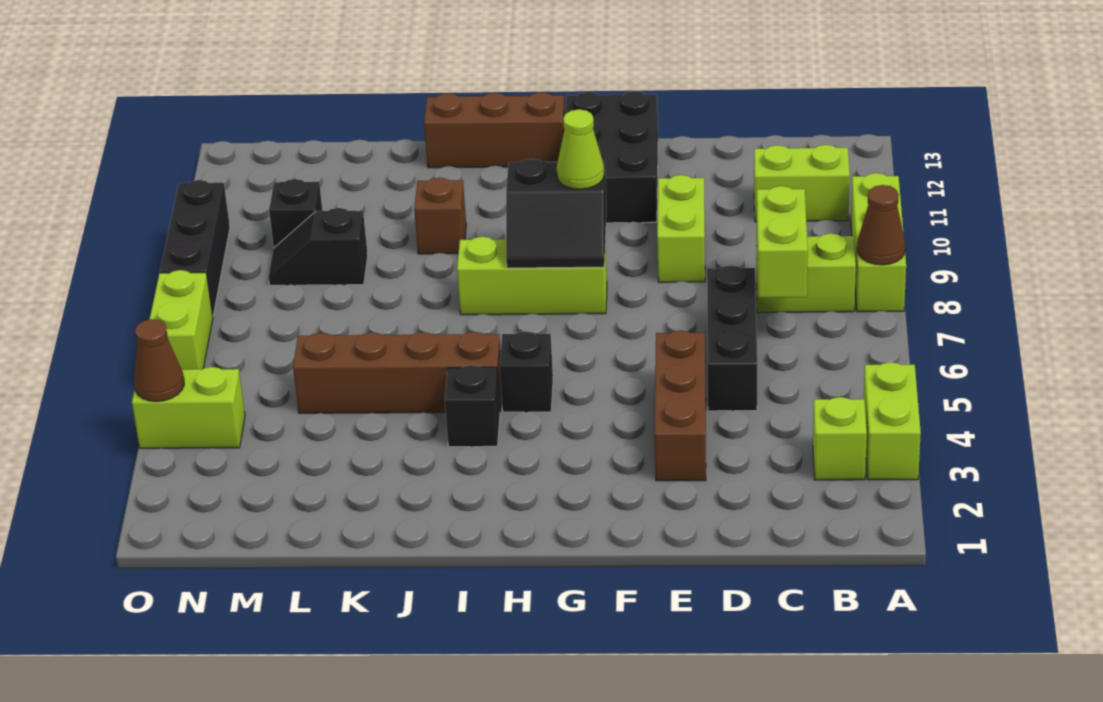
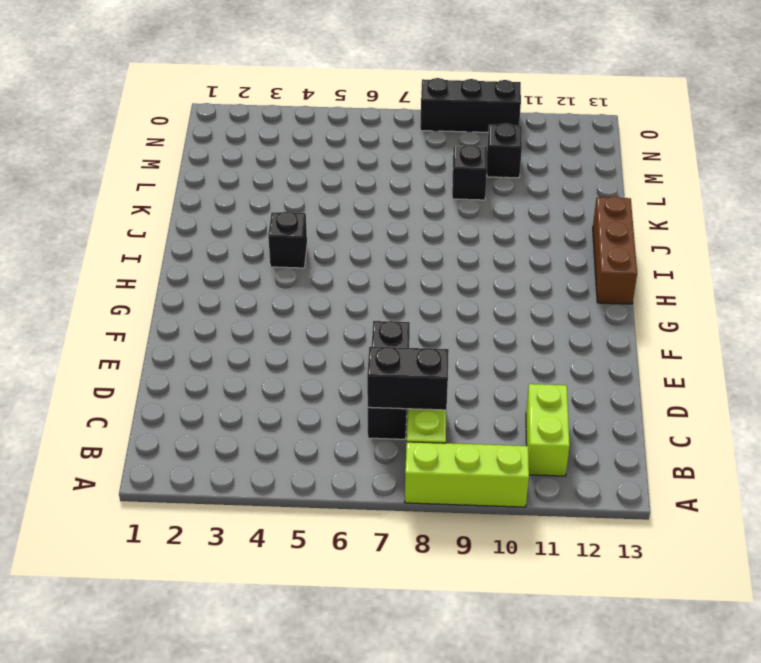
black brick C7:E7 level 1 -> black brick D5:D7 level 1
black brick C7:C8 level 2 -> lime brick C7:C8 level 2
none -> lime brick A3:A4 level 1
none -> lime brick B3 level 1
none -> brown brick E3:E5 level 1

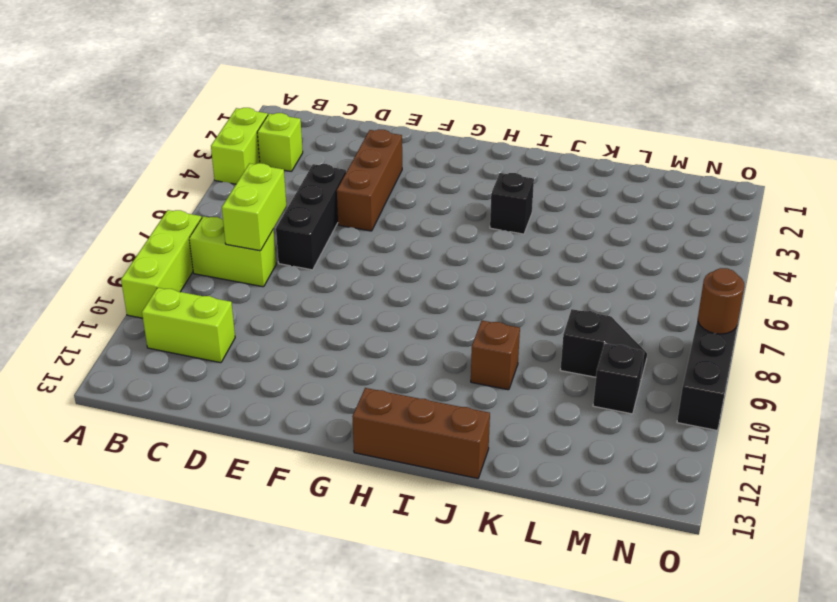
brown round brick O8 level 2 -> none
none -> lime brick E9:E10 level 1
none -> black brick F11:G13 level 1
none -> lime brick G8:I8 level 1

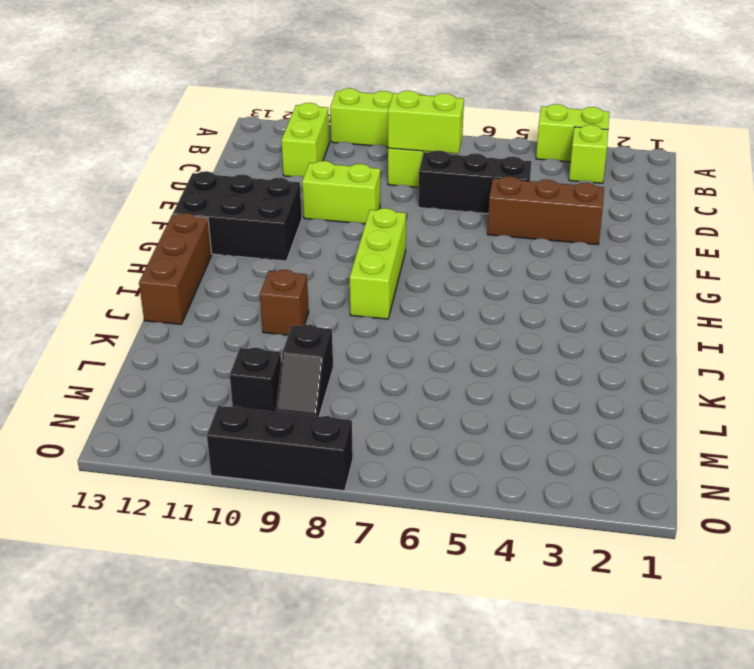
none -> black brick H5 level 1
none -> black brick I4 level 1
none -> brown brick I5:L5 level 1

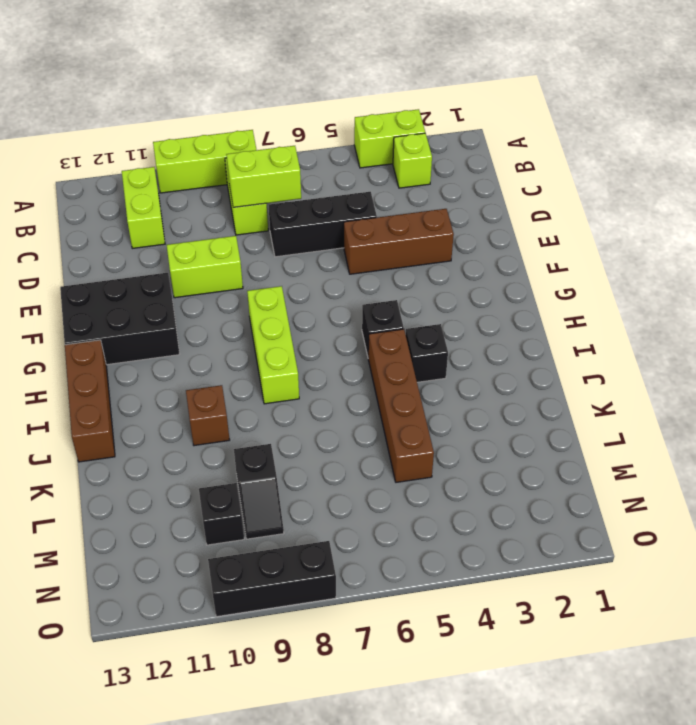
none -> lime brick N4:O4 level 1
none -> lime brick O6:O7 level 1
none -> brown cone A8 level 2

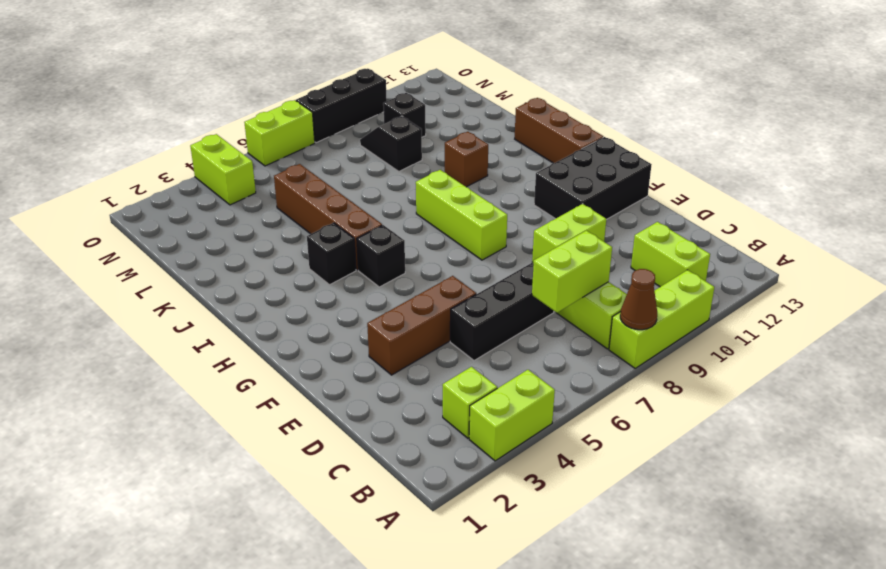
none -> black slope G8:H9 level 2 top 9
none -> brown cone O4 level 2
none -> lime cone G9 level 3

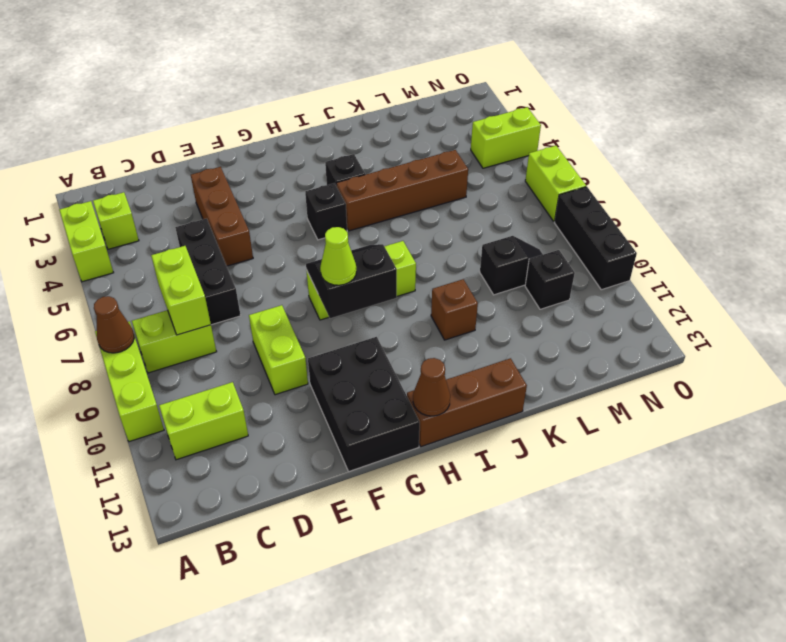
brown cone H13 level 2 -> brown cone O4 level 2

